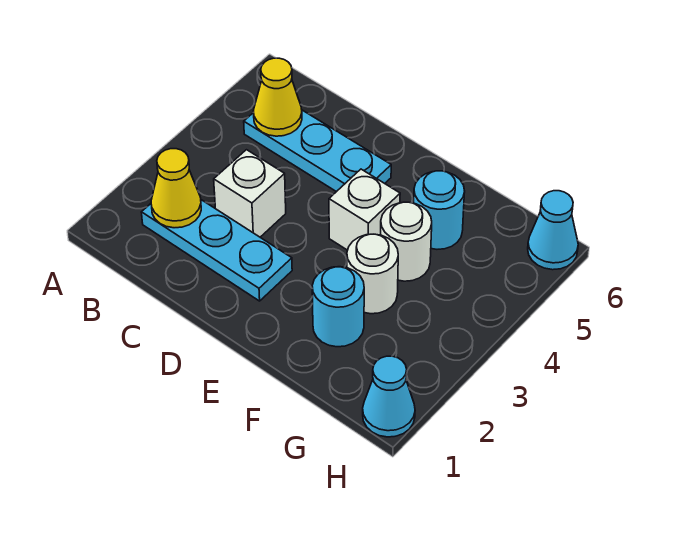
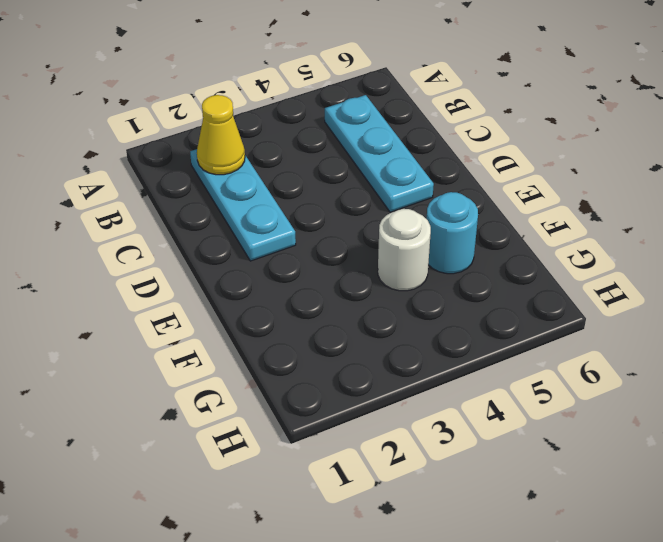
none -> white brick C3 level 1
none -> white brick E4 level 1
none -> cyan round brick F2 level 1

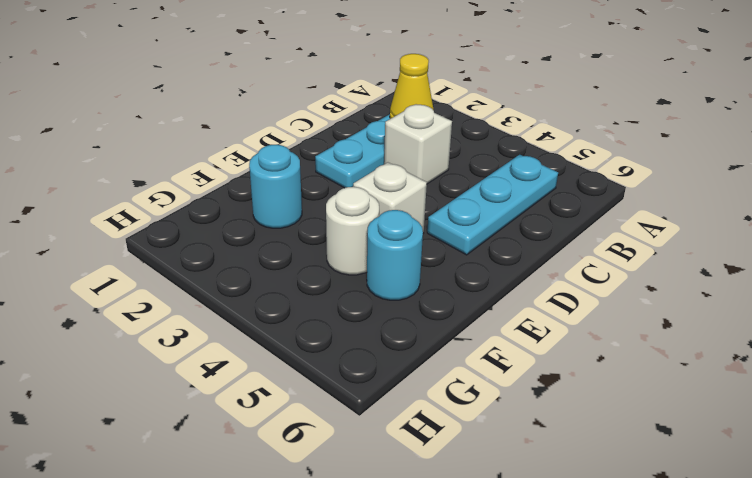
none -> white round brick F3 level 1
none -> cyan cone H1 level 1
none -> cyan cone H6 level 1

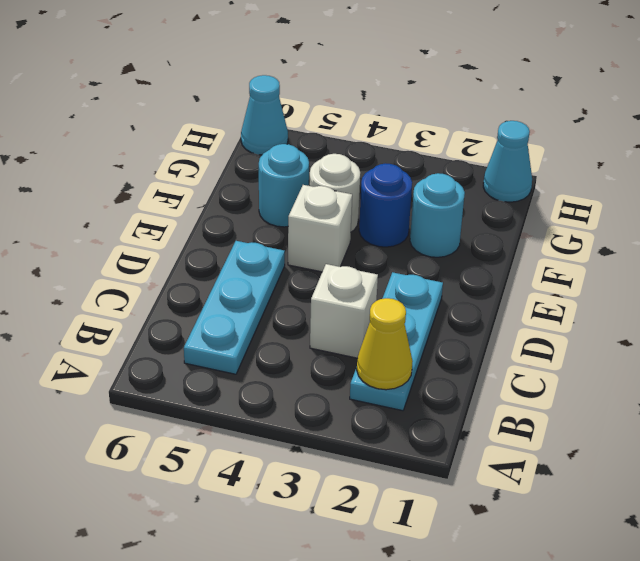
blue round brick F3 level 1 -> white round brick F3 level 1
none -> yellow cone B5 level 2

